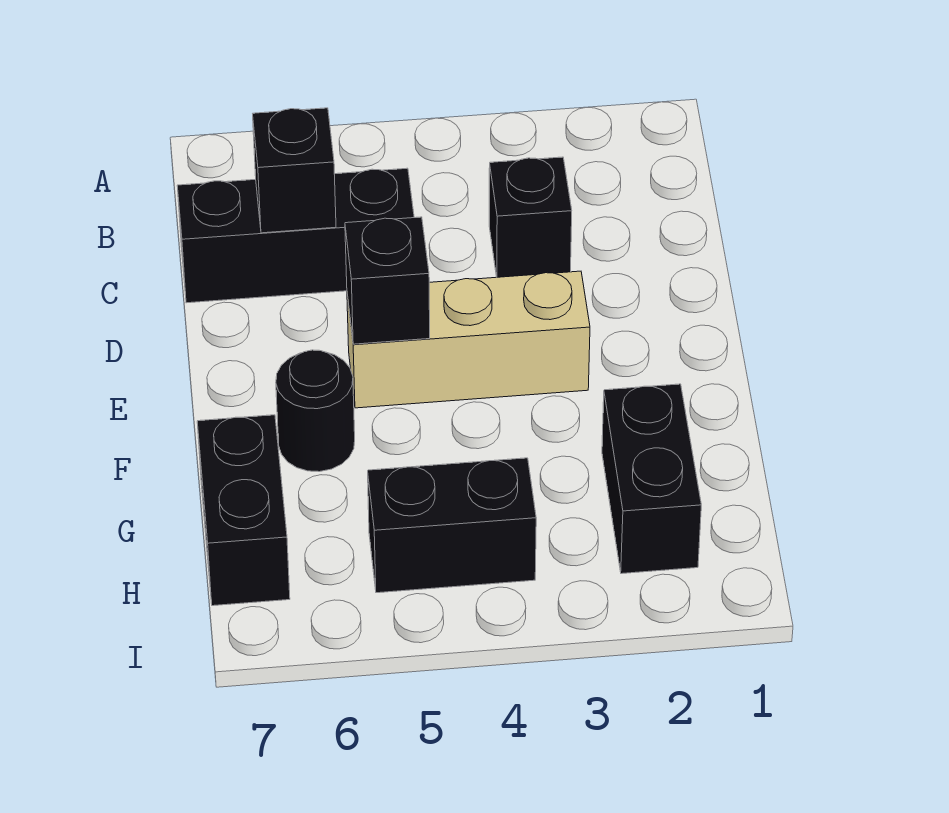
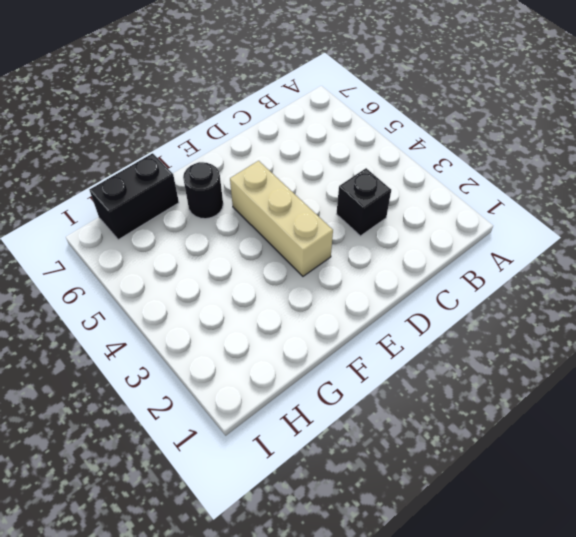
none -> black brick C5:C7 level 1
none -> black brick G2:H2 level 1

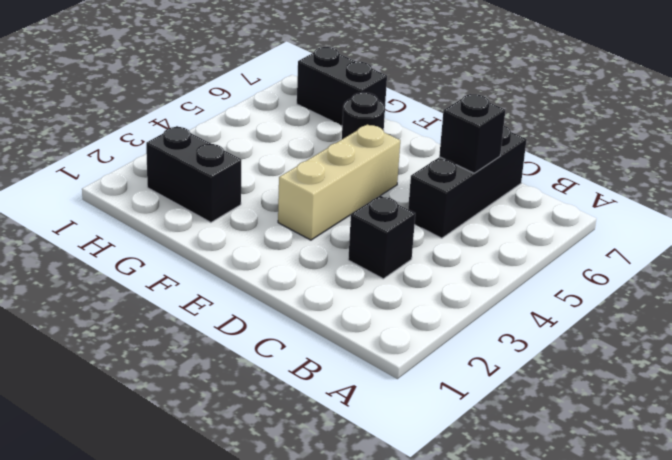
none -> black brick H4:H5 level 1
none -> black brick E5 level 2

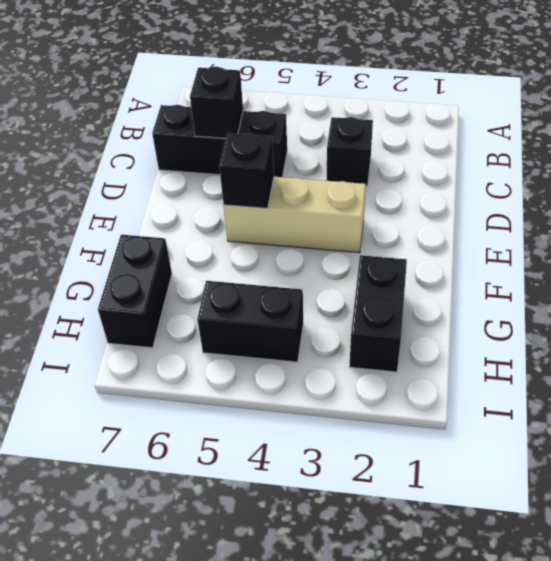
none -> black round brick F6 level 1

